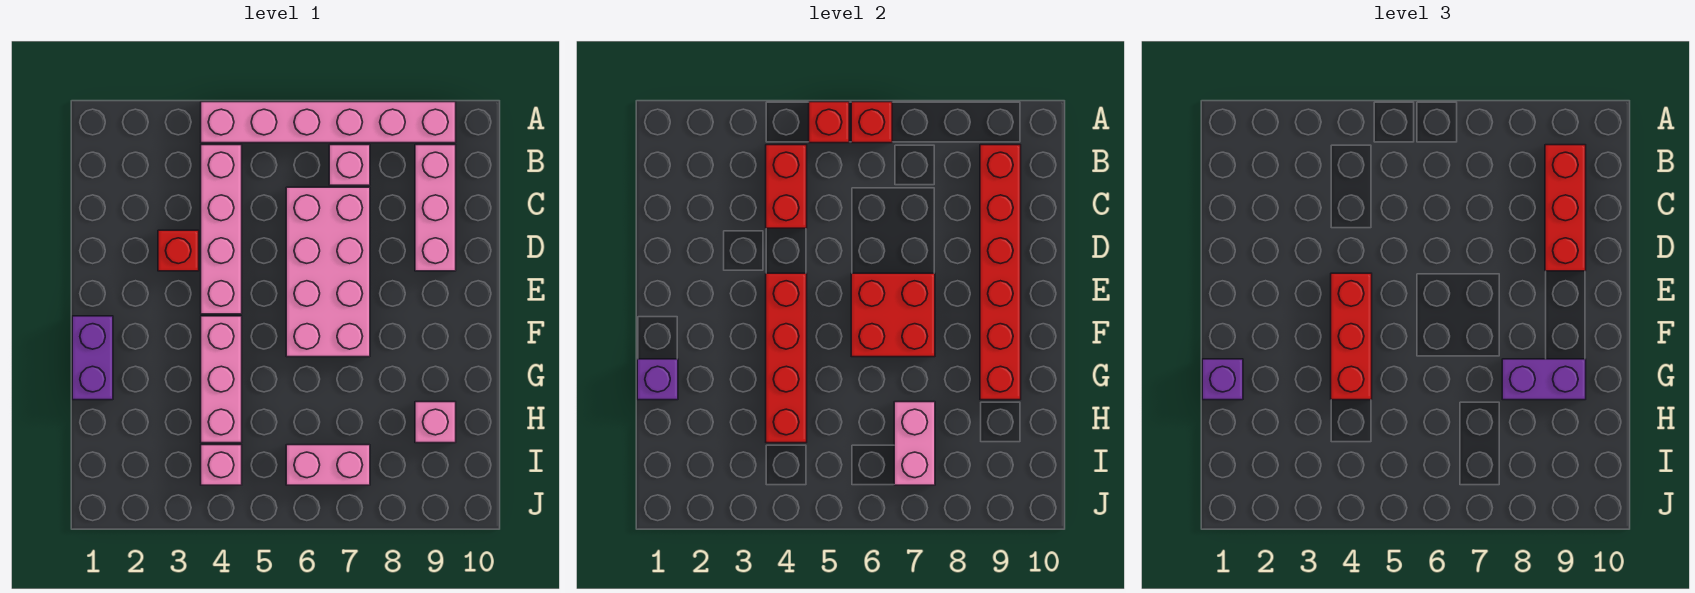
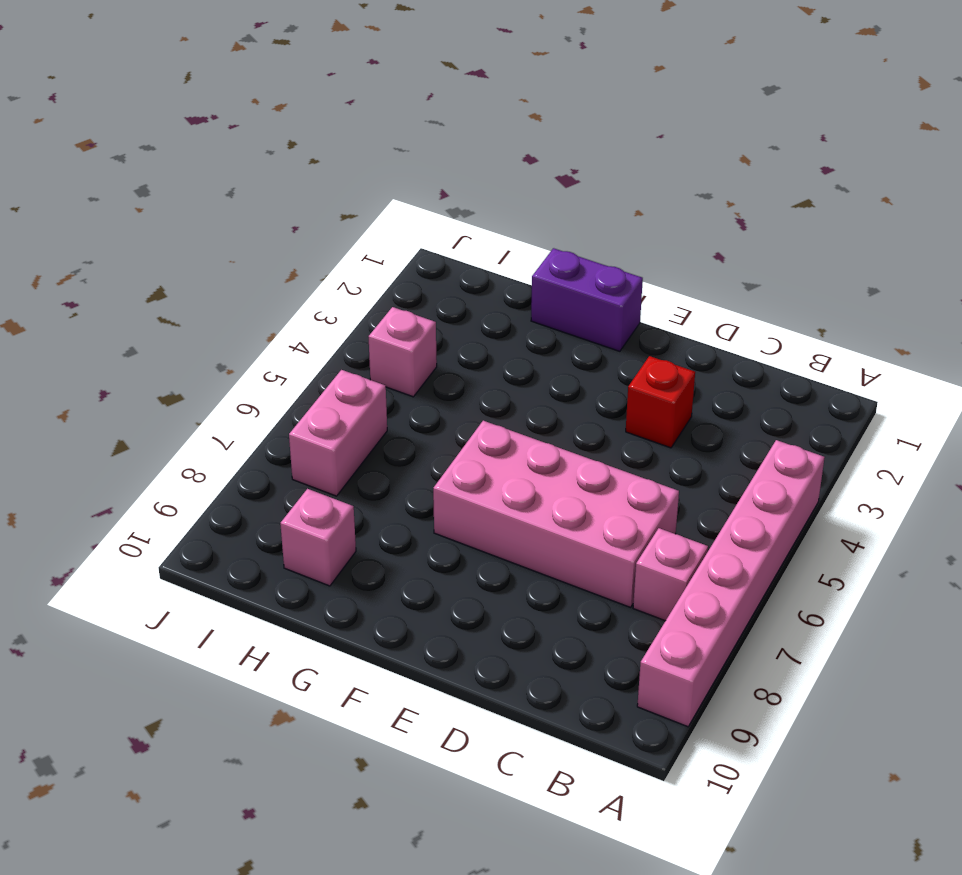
none -> pink brick B4:E4 level 1
none -> pink brick B9:D9 level 1
none -> pink brick F4:H4 level 1

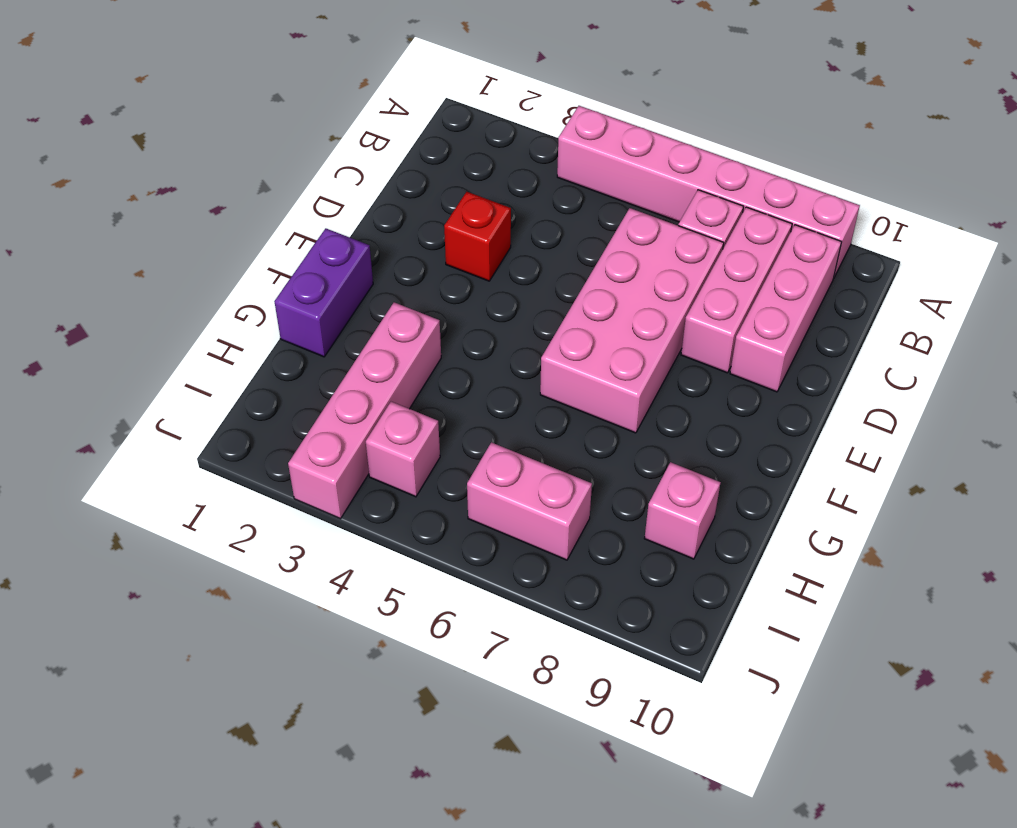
pink brick B8:D8 level 1 -> pink brick F4:H4 level 1
pink brick G3:J3 level 1 -> pink brick B4:E4 level 1
none -> red brick A5 level 2
none -> red brick A6 level 2
none -> red brick B4:C4 level 2

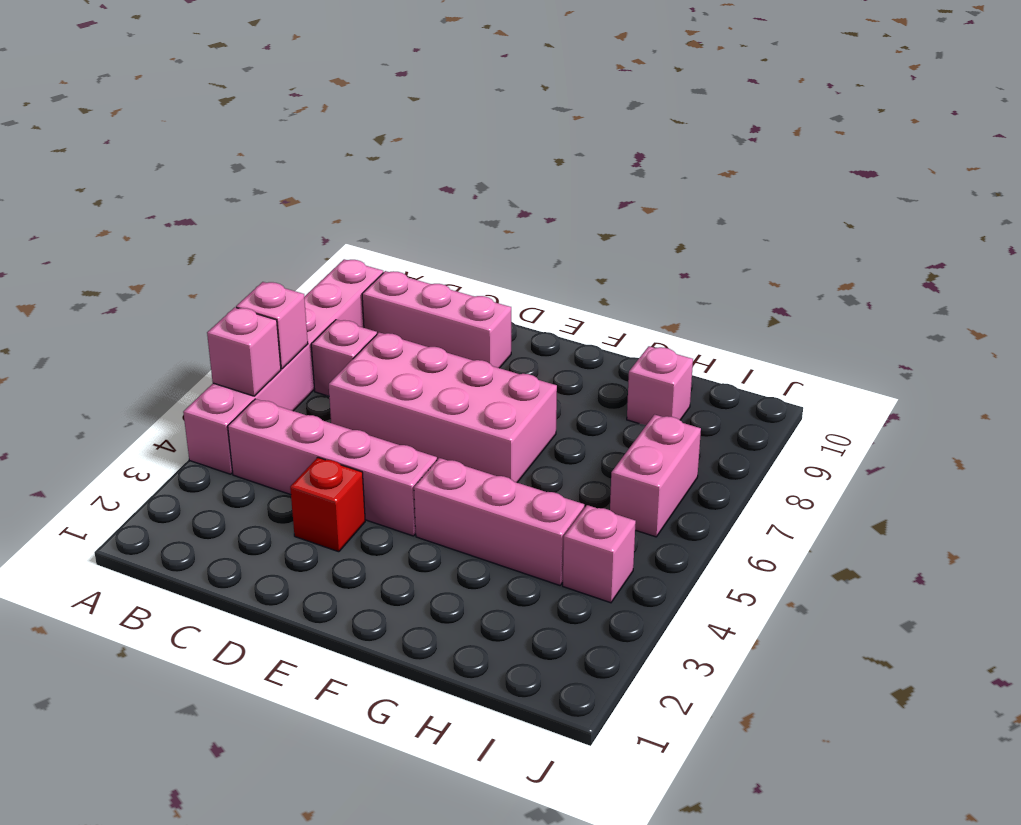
pink brick A5 level 2 -> red brick A5 level 2
pink brick A6 level 2 -> red brick A6 level 2
none -> purple brick F1:G1 level 1
none -> red brick B4:C4 level 2
none -> red brick B9:G9 level 2

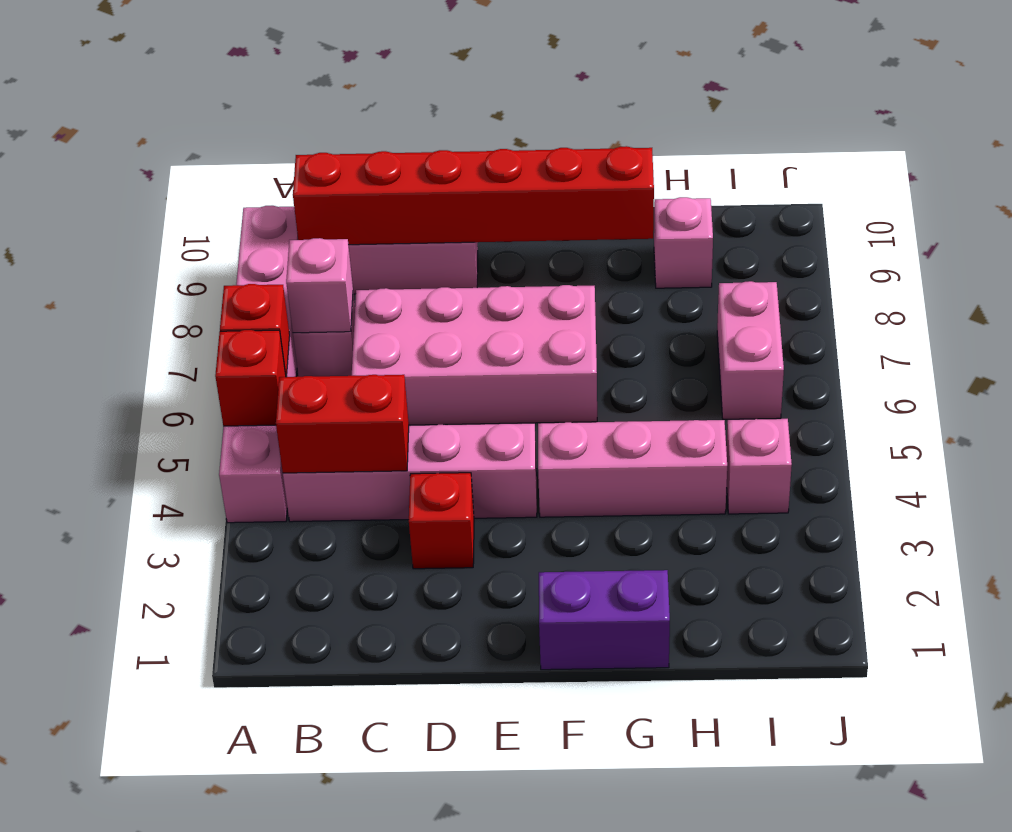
pink brick B7 level 2 -> none
none -> red brick E4:H4 level 2
none -> red brick E6:F7 level 2
none -> purple brick G1 level 2

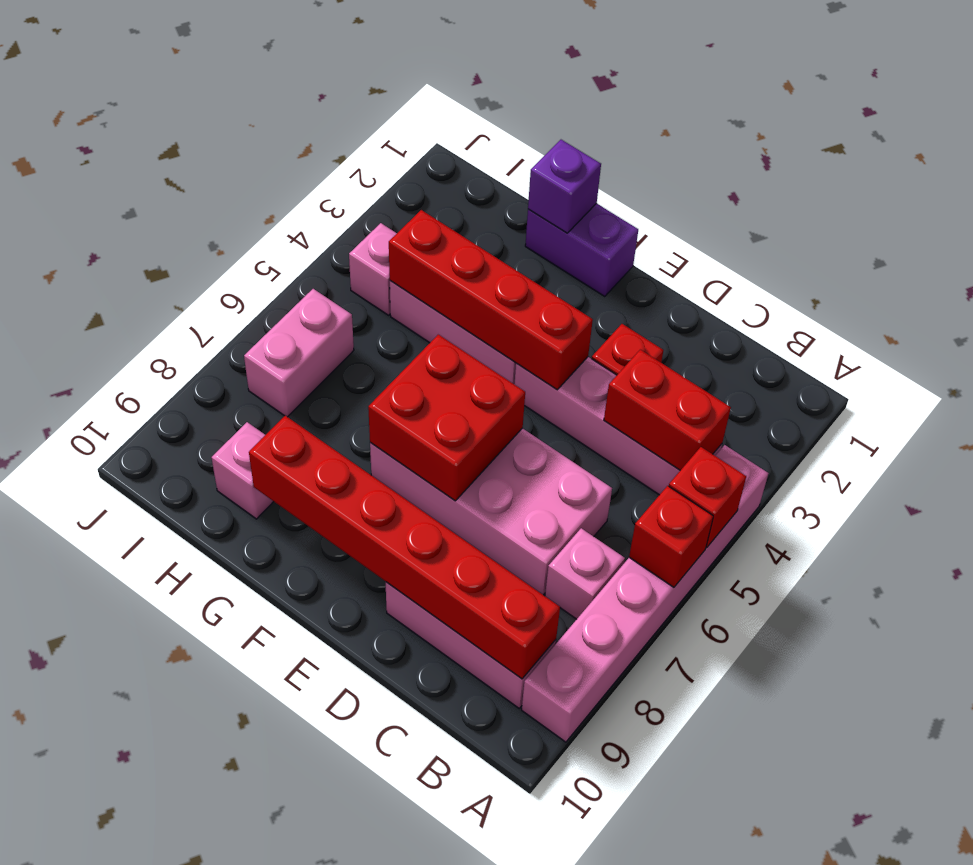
none -> pink brick H7:I7 level 2
none -> red brick B9:D9 level 3
none -> red brick E4:G4 level 3

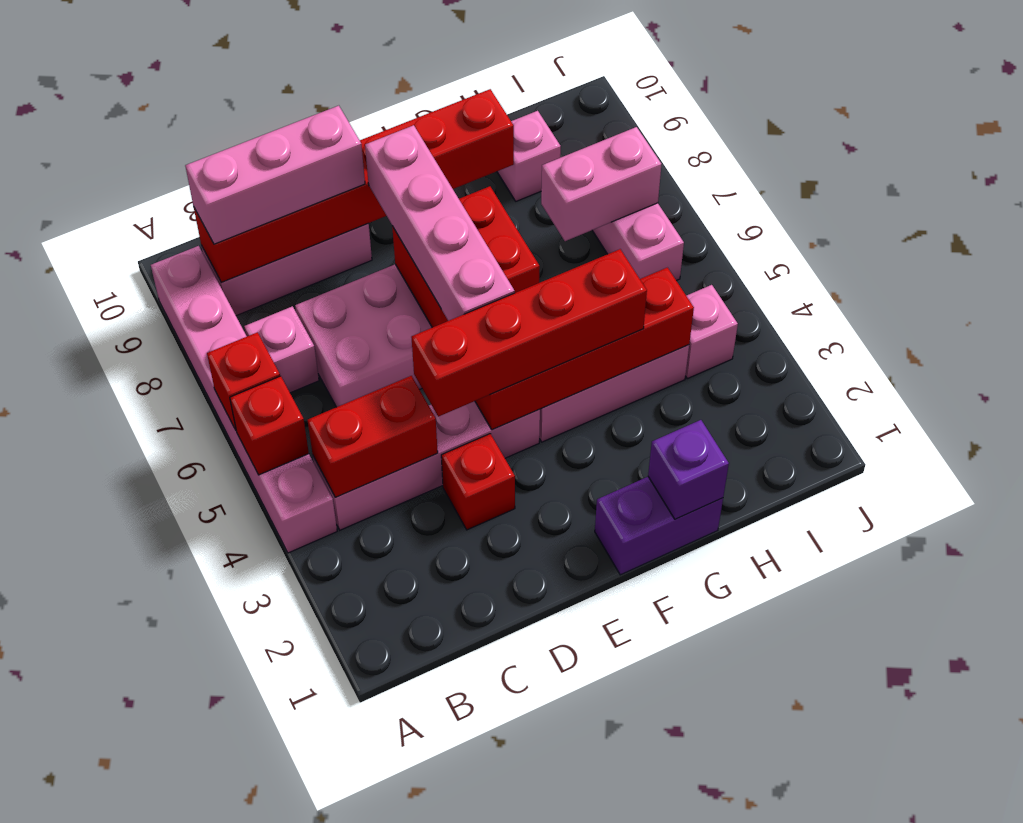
pink brick B9:D9 level 3 -> red brick B9:D9 level 3
red brick D4:G4 level 3 -> red brick E4:G4 level 3
pink brick E5:E8 level 3 -> none
none -> purple brick G1 level 3
none -> purple brick G8:G9 level 3

